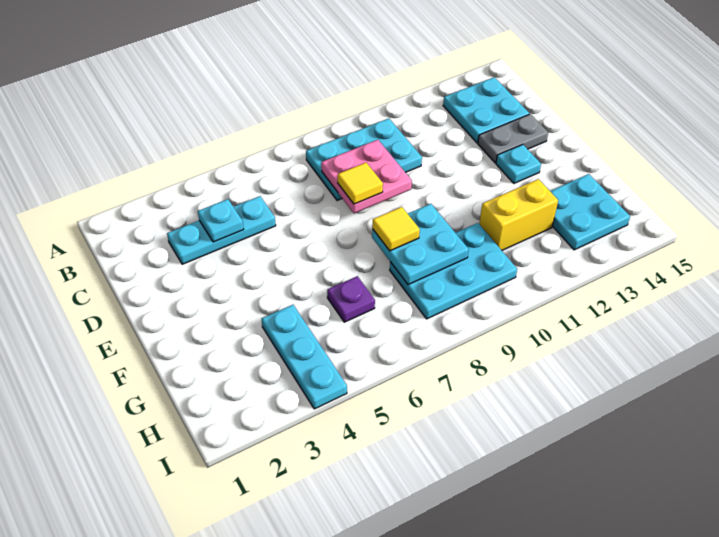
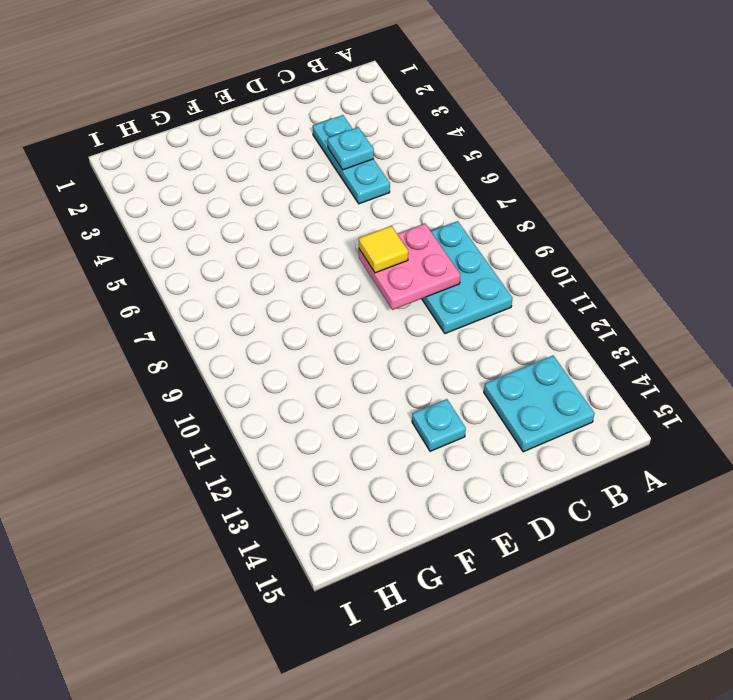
none -> grey plate D13:D14 level 1
none -> cyan plate G4:I4 level 1
none -> purple plate G6 level 1

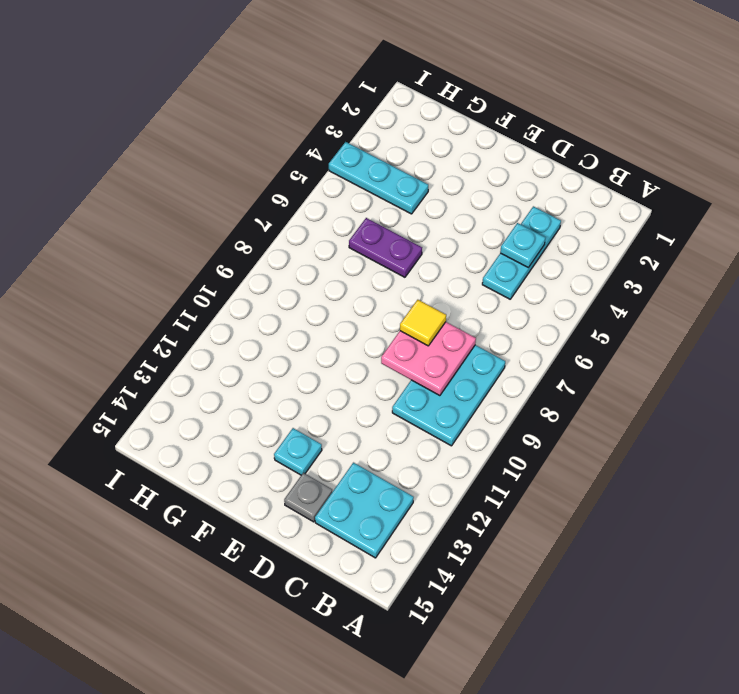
grey plate D14 level 1 -> grey plate D13:D14 level 1
purple plate F6:G6 level 1 -> purple plate G6 level 1
none -> cyan plate G8:H10 level 1
none -> yellow brick G11:G12 level 1
none -> cyan plate G13:H14 level 1

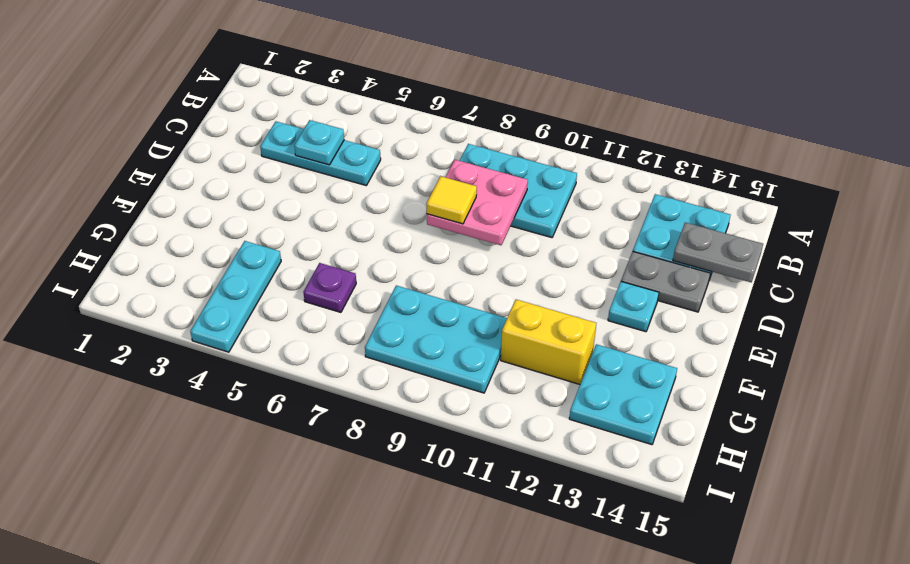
grey plate C14:C15 level 2 -> none
none -> cyan plate F8:G9 level 2
none -> yellow tile F8 level 3

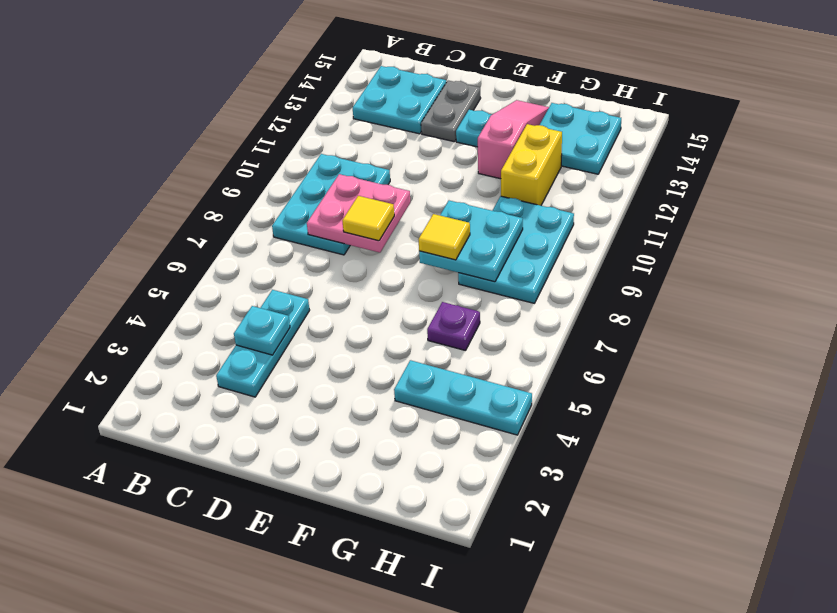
pink slope F12:F14 level 1 top 12 -> none

